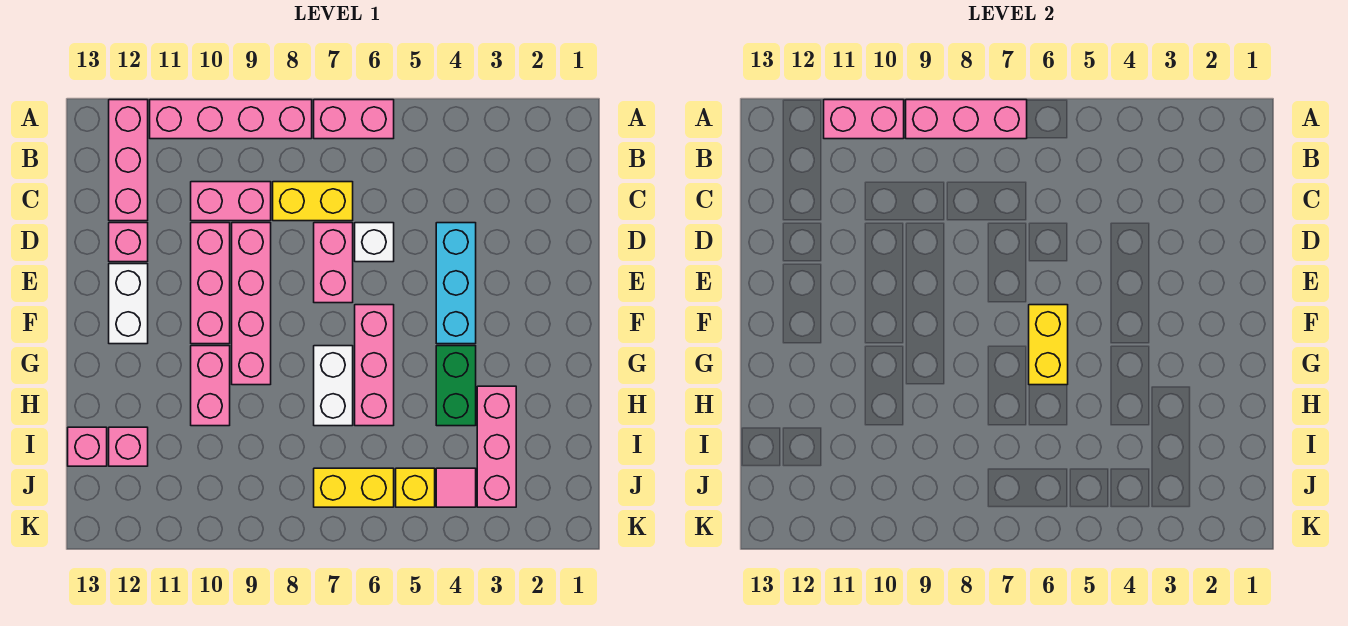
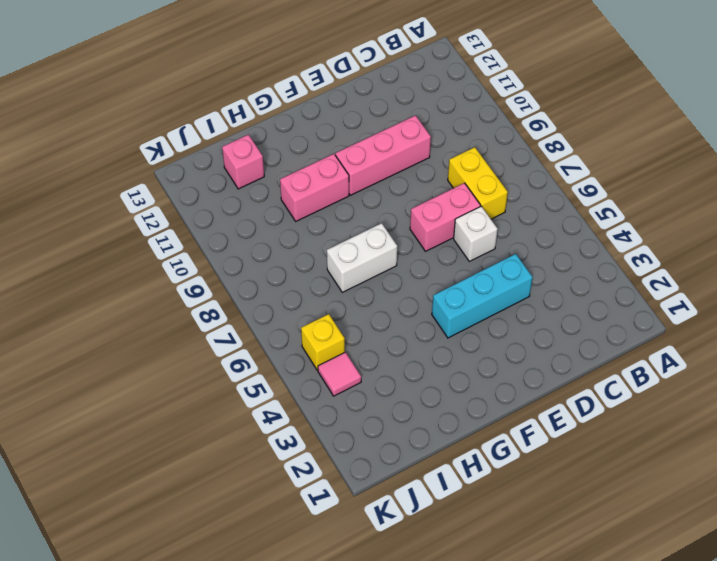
none -> pink brick A6:A7 level 1
none -> pink brick A8:A11 level 1
none -> pink brick A12:C12 level 1

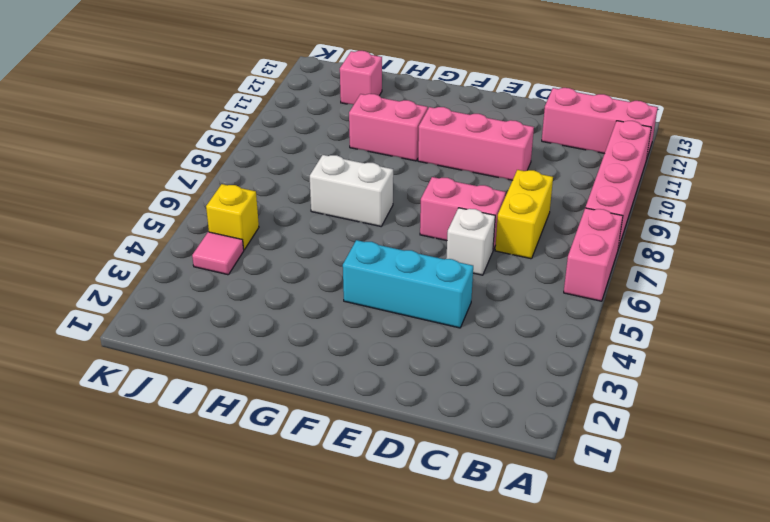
none -> pink brick C9:C10 level 1
none -> pink brick D9:G9 level 1
none -> pink brick D12 level 1

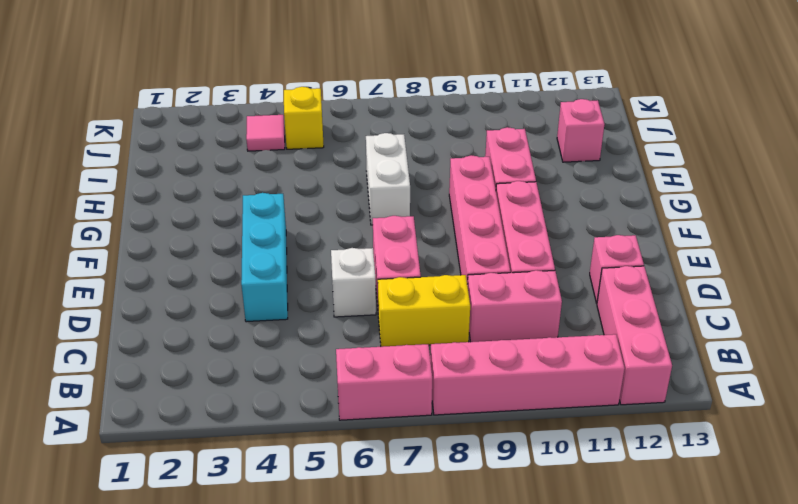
none -> white brick E12:F12 level 1
none -> pink brick F6:H6 level 1
none -> green brick G4:H4 level 1

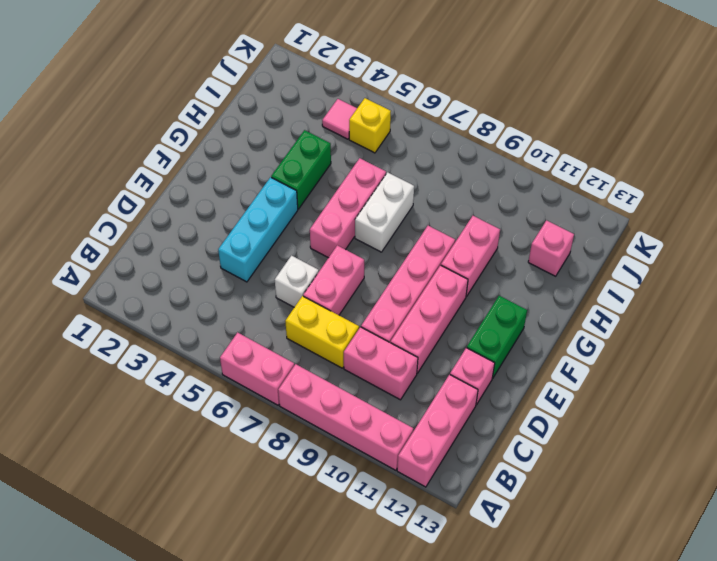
green brick E12:F12 level 1 -> white brick E12:F12 level 1
none -> pink brick H3:J3 level 1
none -> pink brick I13 level 1
none -> yellow brick J6:J7 level 1

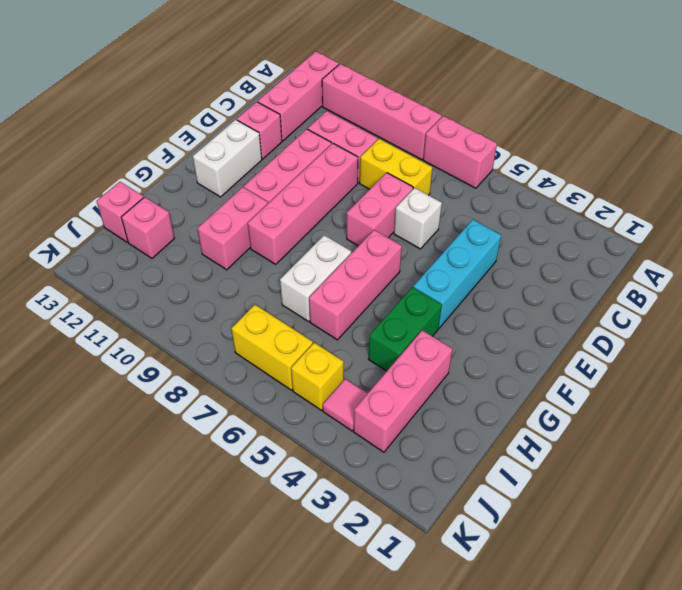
none -> pink brick A7:A9 level 2
none -> pink brick A10:A11 level 2
none -> yellow brick F6:G6 level 2

